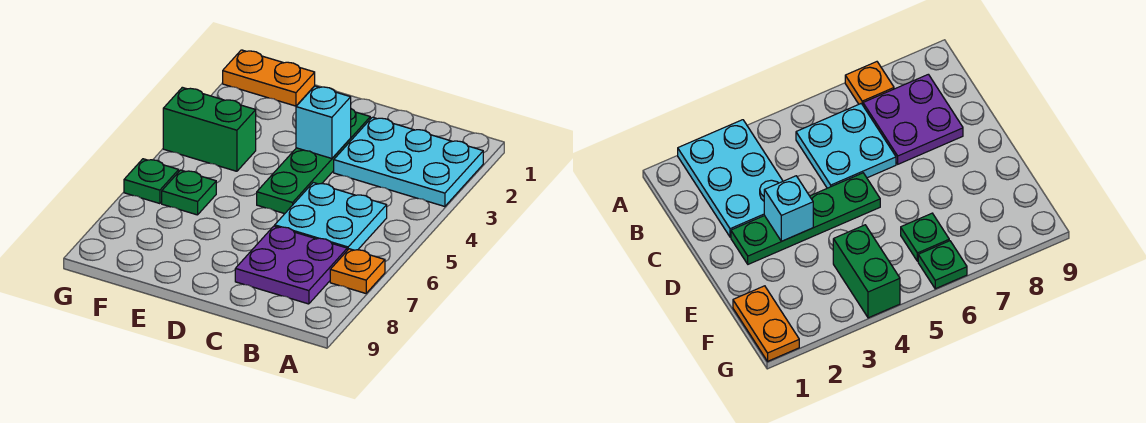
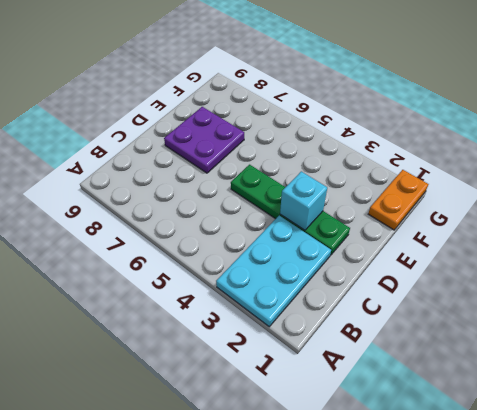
purple plate D7:E8 level 1 -> purple plate B7:C8 level 1
none -> orange plate A7 level 1
none -> cyan plate B5:C6 level 1

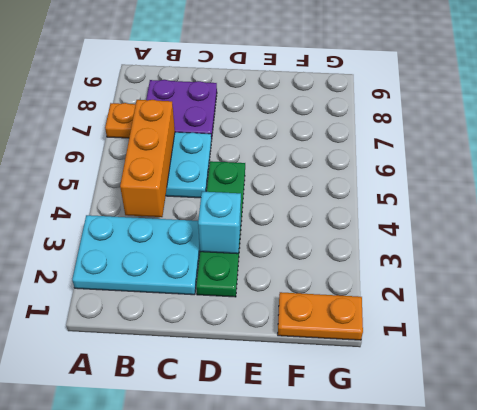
orange brick B4:B6 level 2 -> none
none -> green brick F4:G4 level 1
none -> green plate F6 level 1

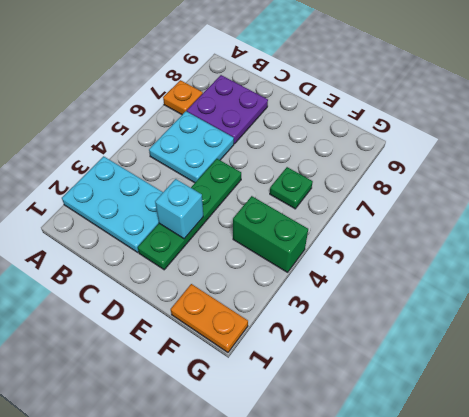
none -> green plate G6 level 1

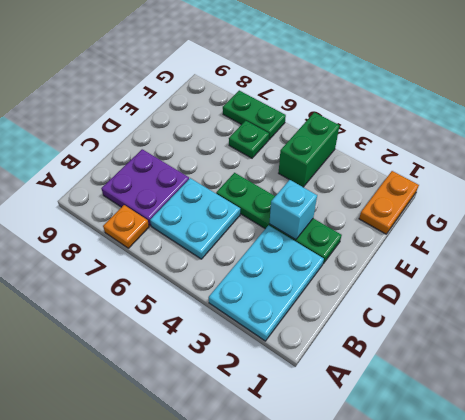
green plate G6:G7 level 1 -> green plate G6 level 1

